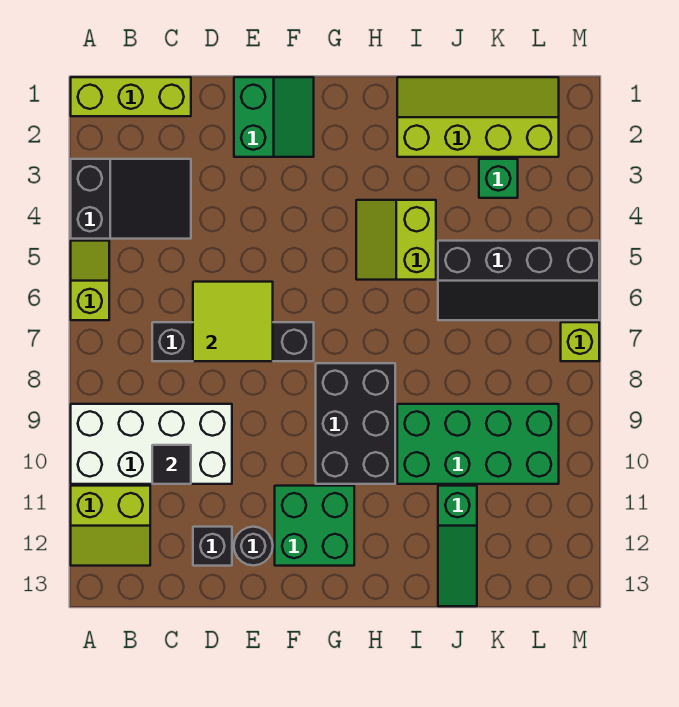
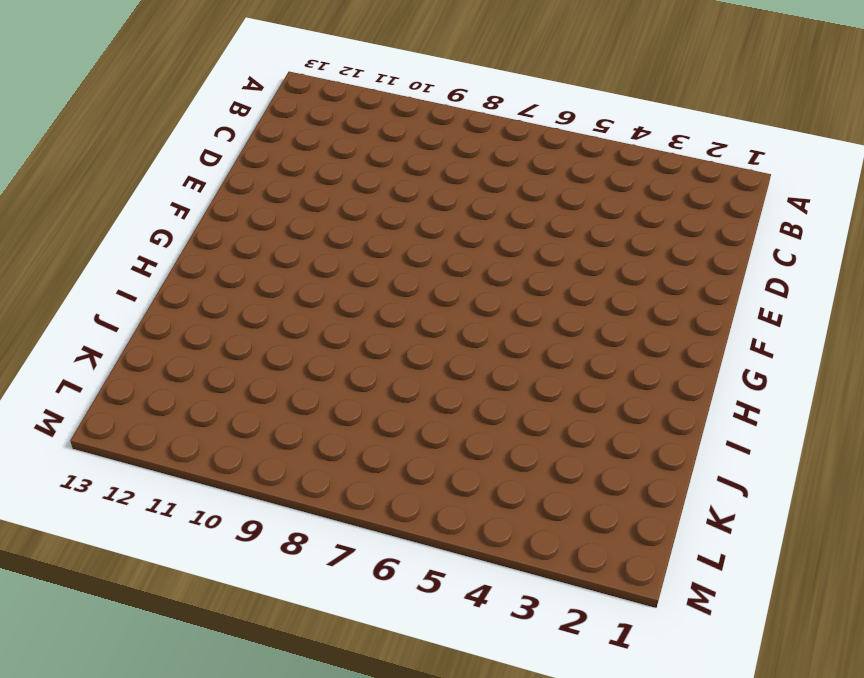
none -> lime brick A1:C1 level 1
none -> black slope A3:C4 level 1 top A
none -> lime slope A5:A6 level 1 top 6

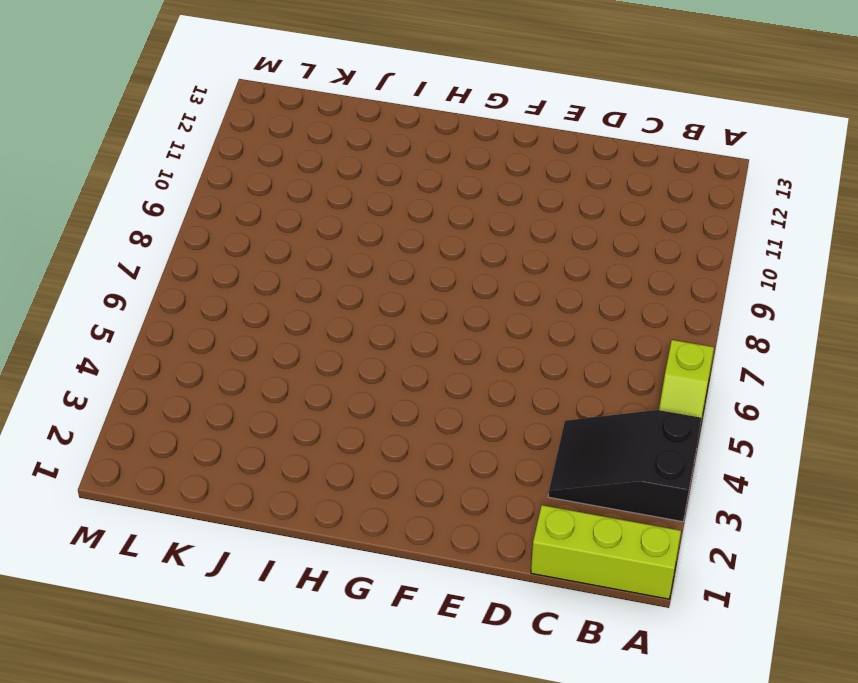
none -> white brick A9:D10 level 1
none -> lime slope A11:B12 level 1 top 11
none -> black brick C7:F7 level 1

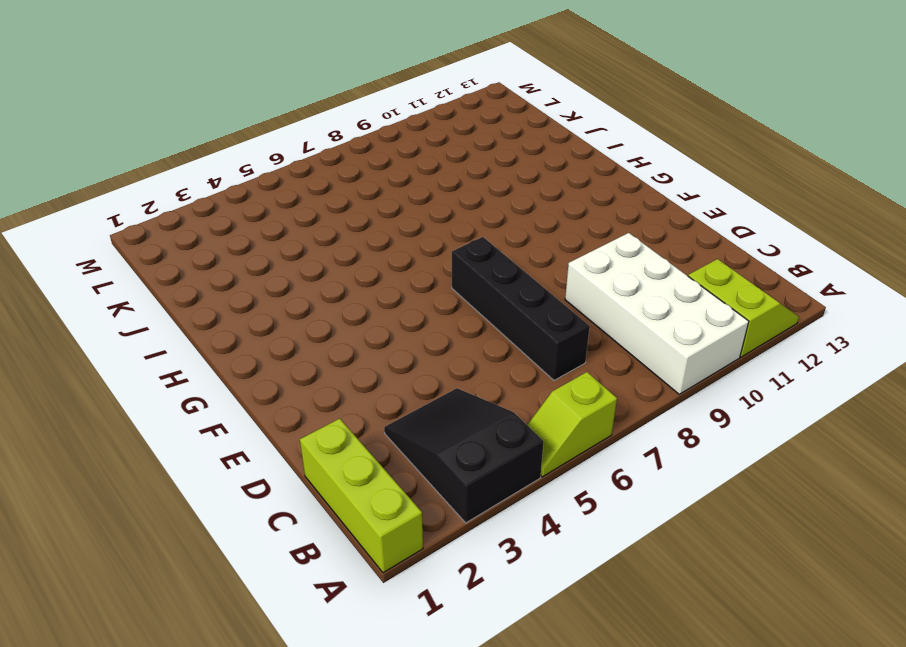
none -> black brick D12 level 1
none -> green slope E1:F2 level 1 top E
none -> black round brick E12 level 1

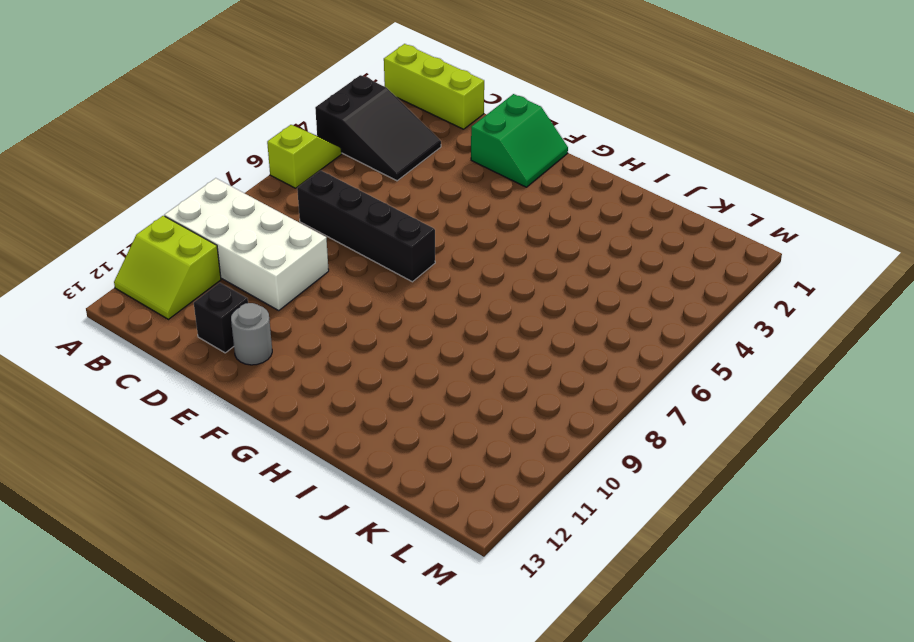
grey round brick E12 level 1 -> black round brick E12 level 1
none -> green brick F11:G12 level 1
none -> black brick G8:H10 level 1
none -> lime slope H4:I5 level 1 top I

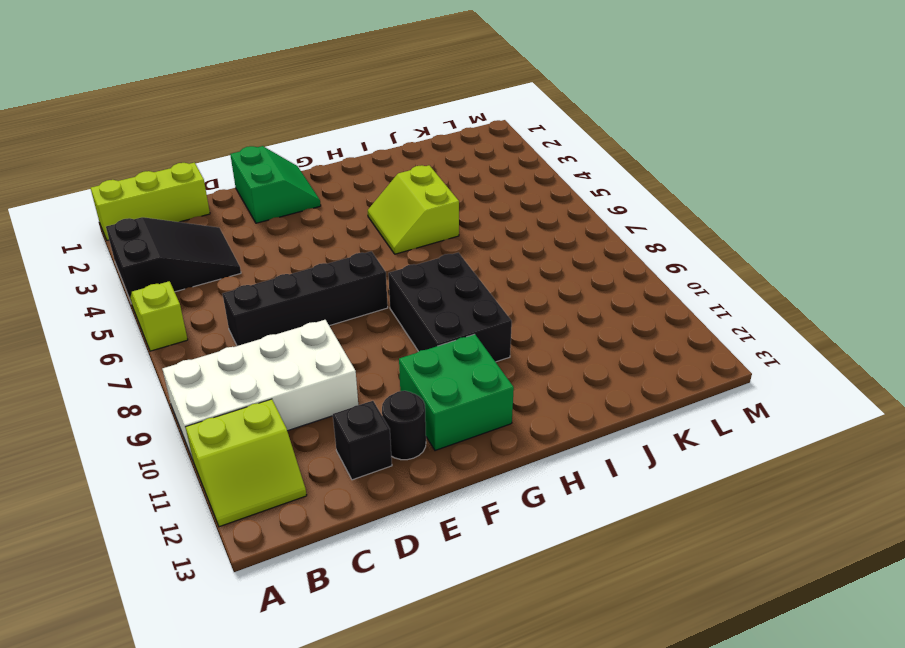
none -> lime slope I1:L2 level 1 top 2
none -> green brick I9:L10 level 1
none -> black slope J5:M6 level 1 top 5

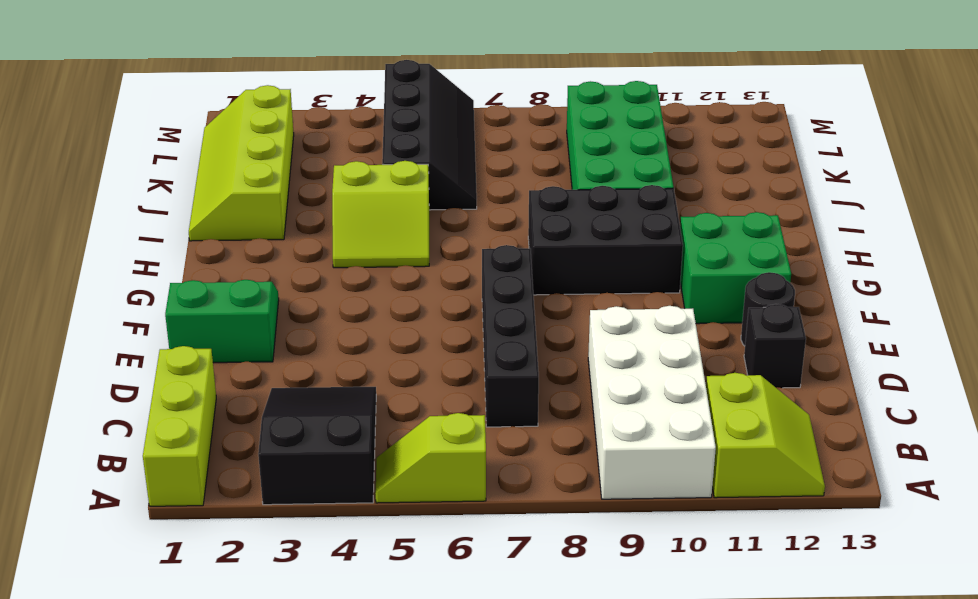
none -> green slope J11:J13 level 1 top 11
none -> green brick K3 level 1
none -> lime brick M7 level 1

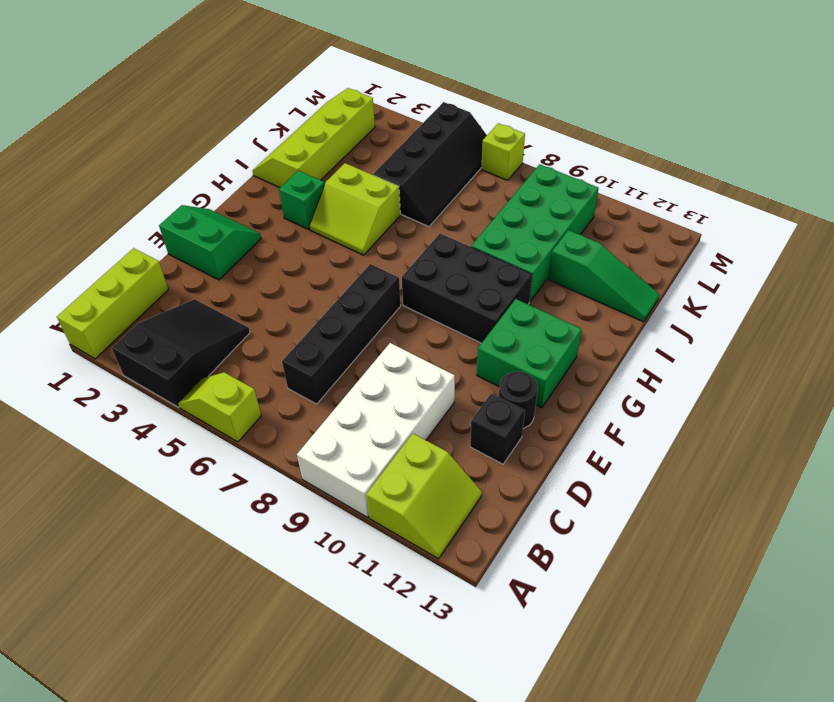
green brick H3 level 1 -> green brick K3 level 1
none -> black tile C10 level 2
none -> lime tile D6:E7 level 2

